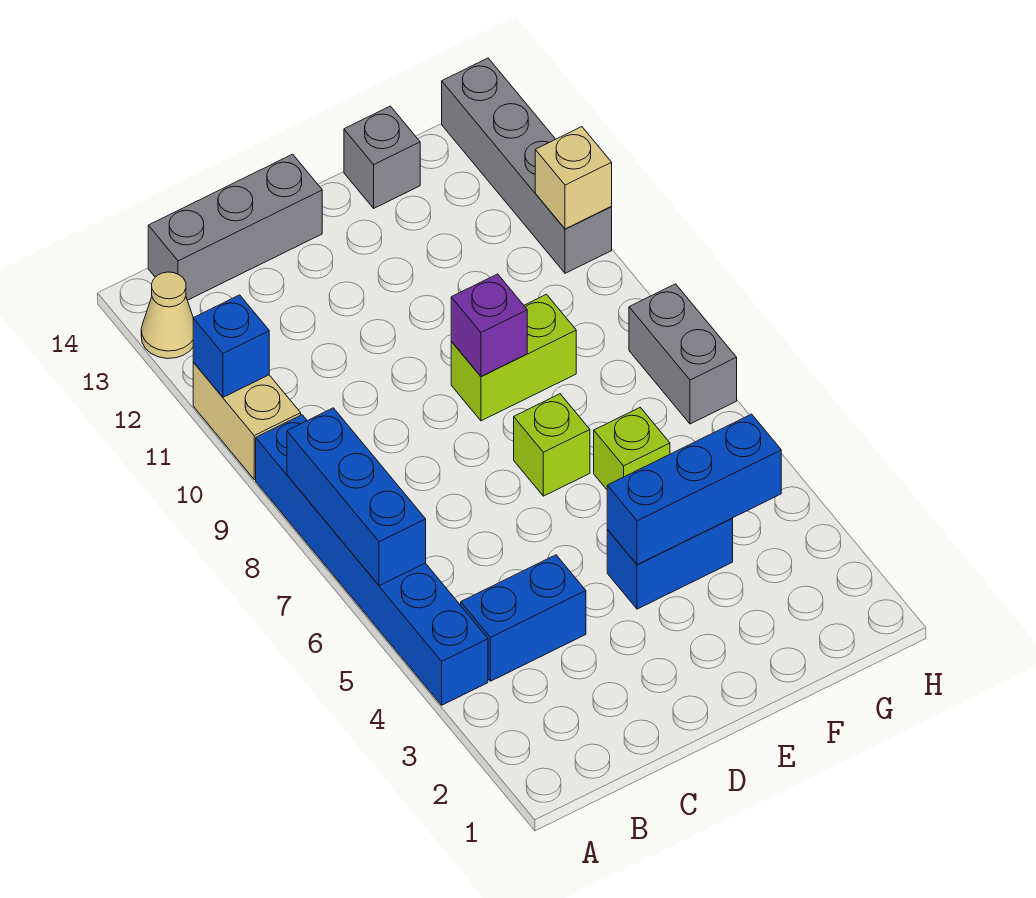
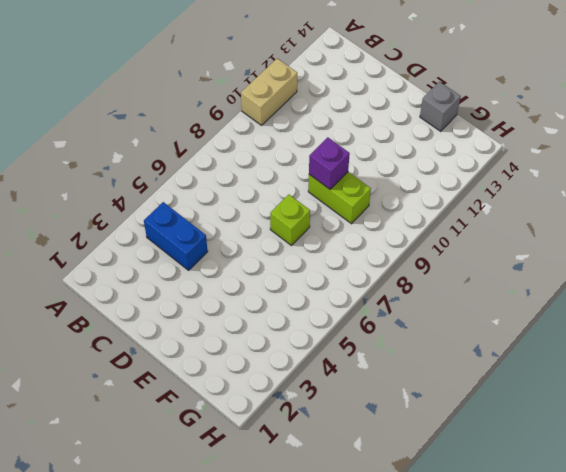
none -> blue brick A4:A9 level 1
none -> tan cone A13 level 1
none -> grey brick B14:D14 level 1

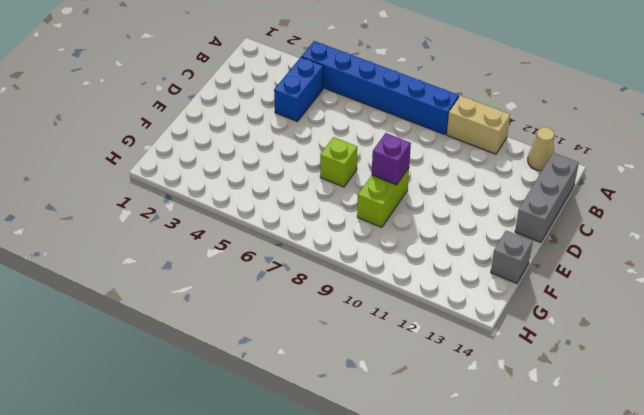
none -> blue brick E4:F4 level 1
none -> lime brick F6 level 1
none -> grey brick H7:H8 level 1

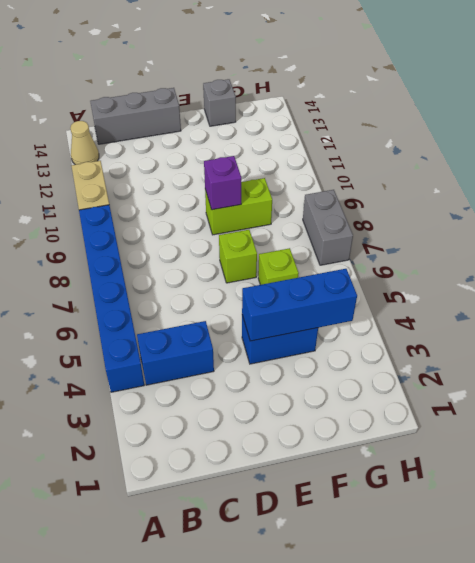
none -> grey brick H11:H14 level 1
none -> blue brick A6:A8 level 2
none -> blue brick A11 level 2

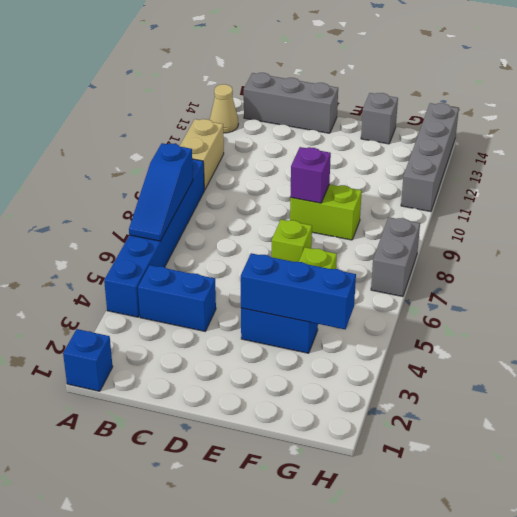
blue brick A1 level 1 -> blue brick A11 level 2
blue slope A6:A8 level 2 top 8 -> blue brick A6:A8 level 2
none -> tan brick H11 level 2

